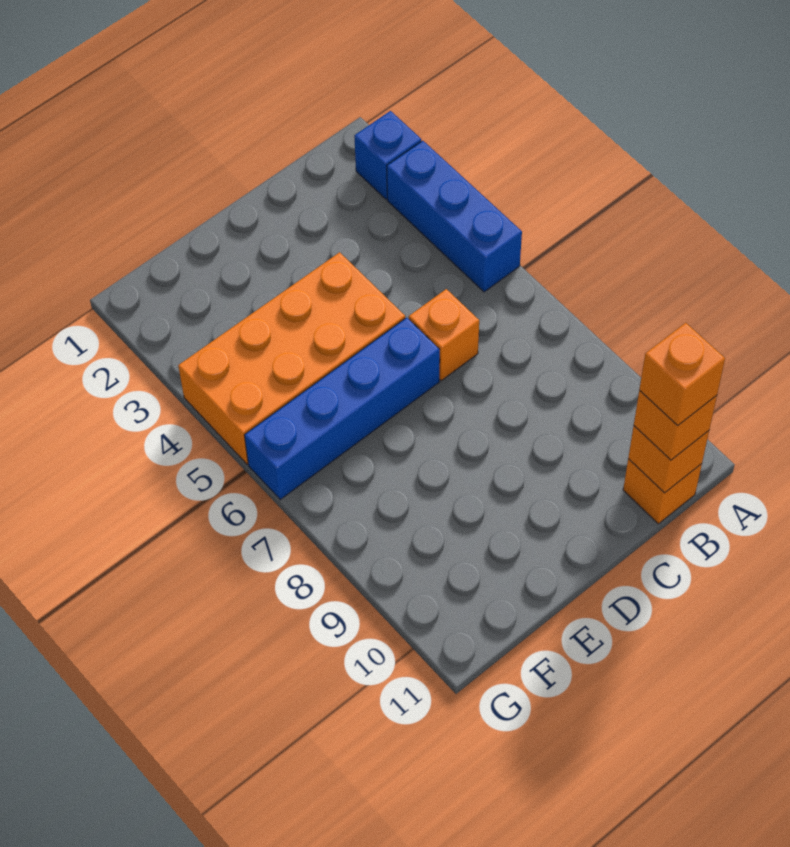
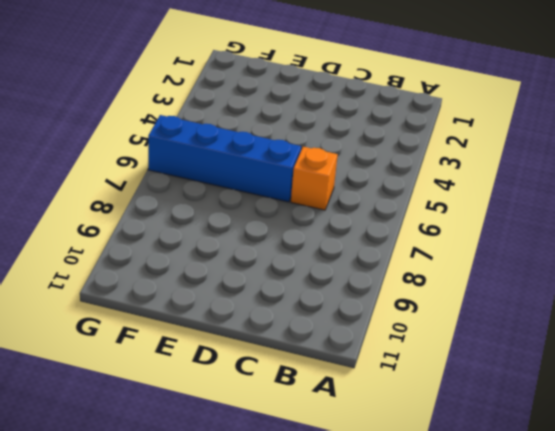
none -> blue brick A2 level 1
none -> blue brick A3:A5 level 1

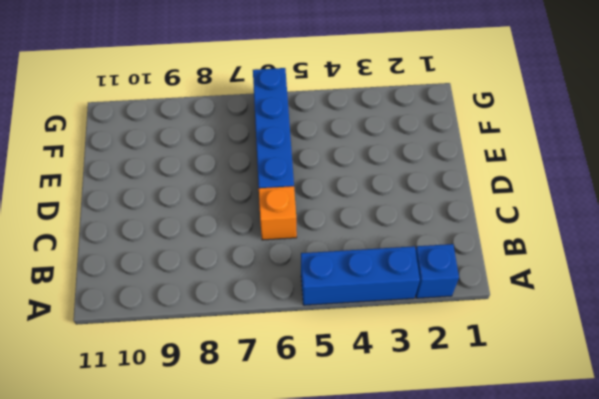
none -> orange brick B11 level 1
none -> orange brick D4:G5 level 1

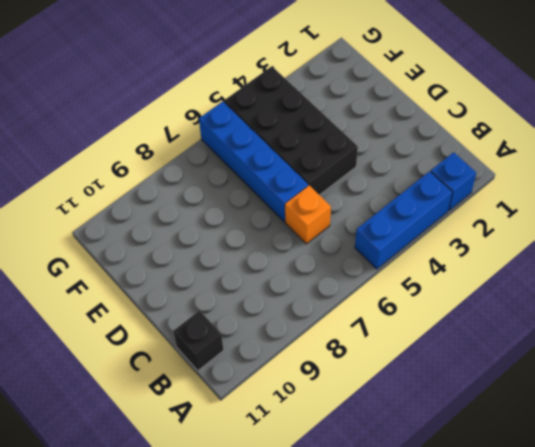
black brick B11 level 1 -> orange brick B11 level 1
black brick D4:G5 level 1 -> orange brick D4:G5 level 1
none -> orange brick B11 level 2
none -> orange brick B11 level 3

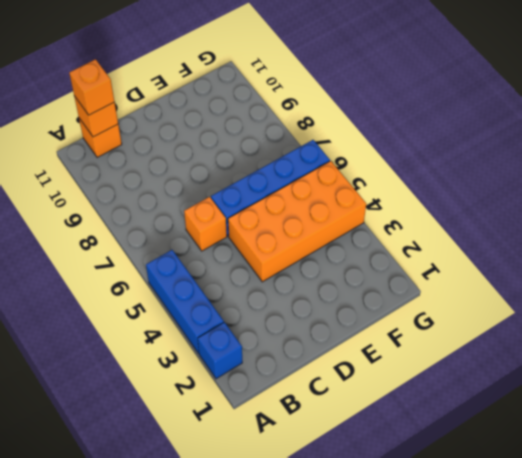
none -> orange brick B11 level 4

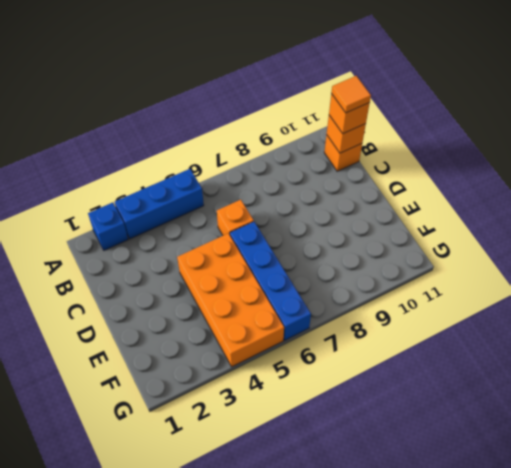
orange tile B11 level 4 -> orange brick B11 level 4

